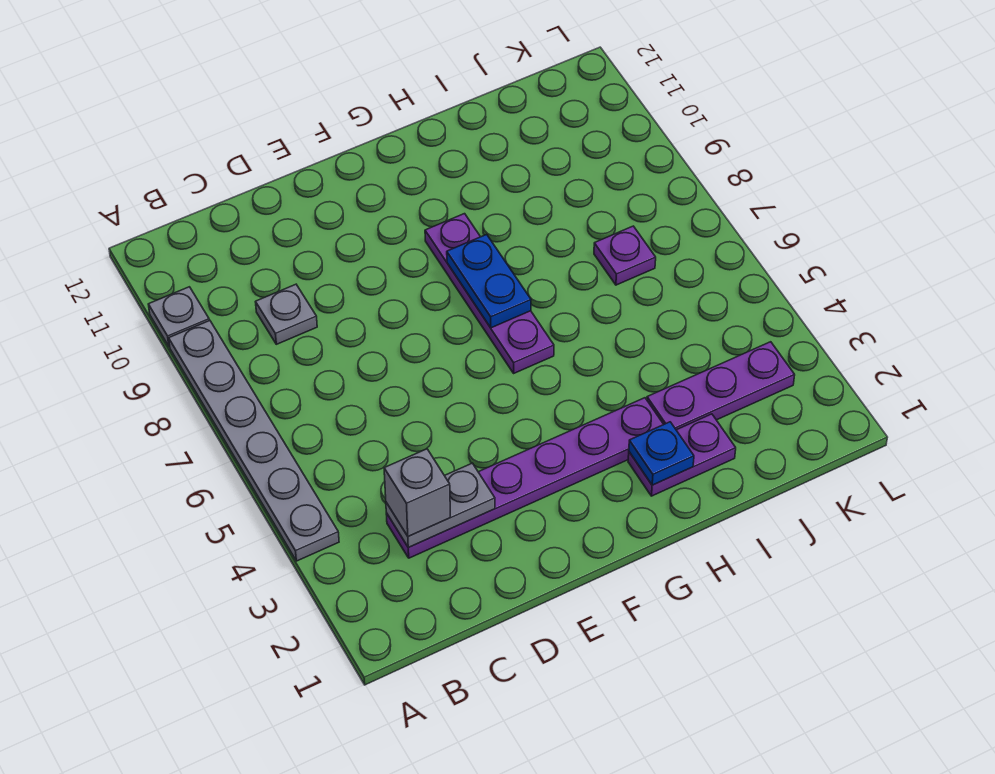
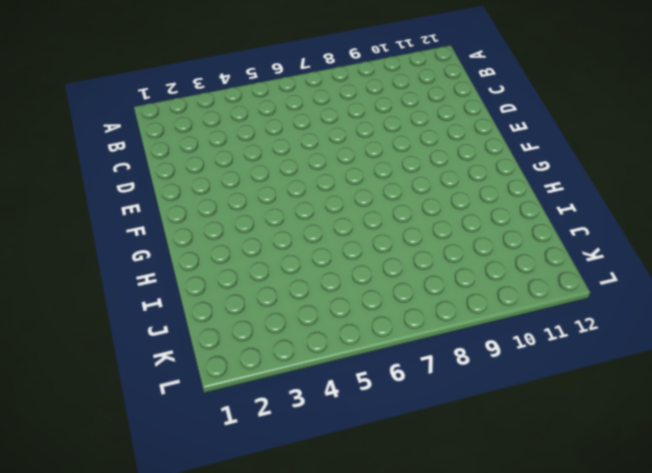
none -> grey plate A4:A9 level 1
none -> grey plate A10 level 1
none -> purple plate C3:H3 level 1

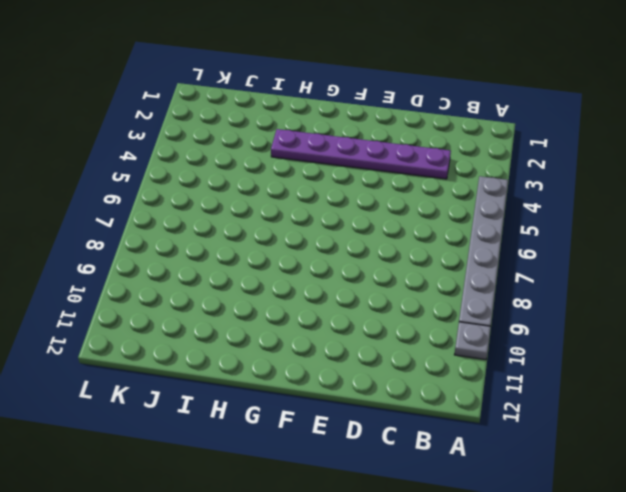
none -> grey plate C9 level 1
none -> purple plate G6:G9 level 1
none -> purple plate H2:I2 level 1

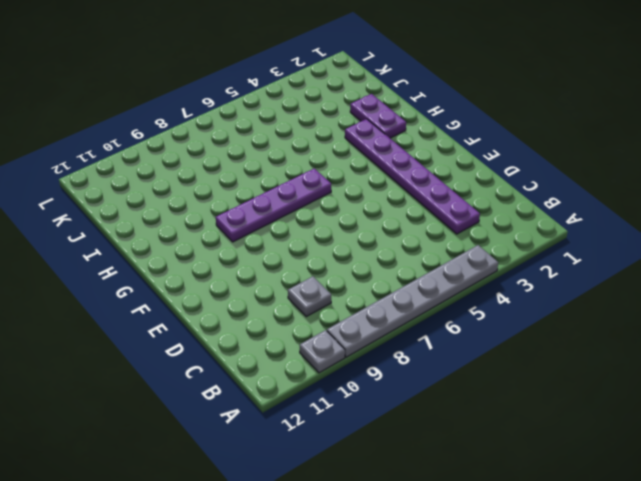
none -> purple plate I3:K3 level 1
none -> purple plate J7 level 1
none -> grey plate C3:D3 level 2

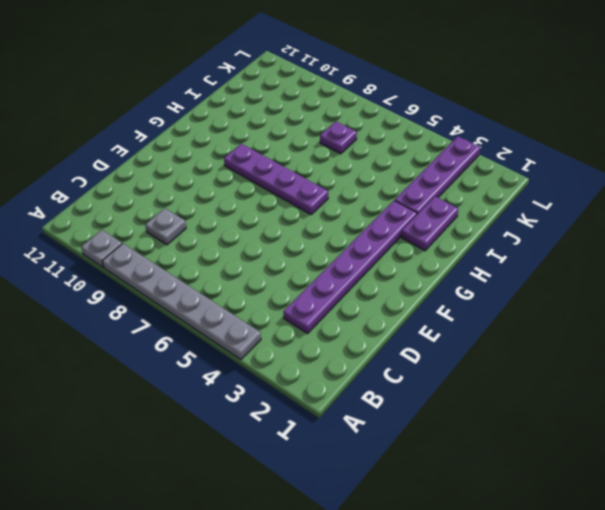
purple plate I3:L3 level 1 -> purple plate I3:K3 level 1
none -> grey plate C3:D3 level 2
none -> blue plate G7:G8 level 2
none -> blue plate H2 level 2

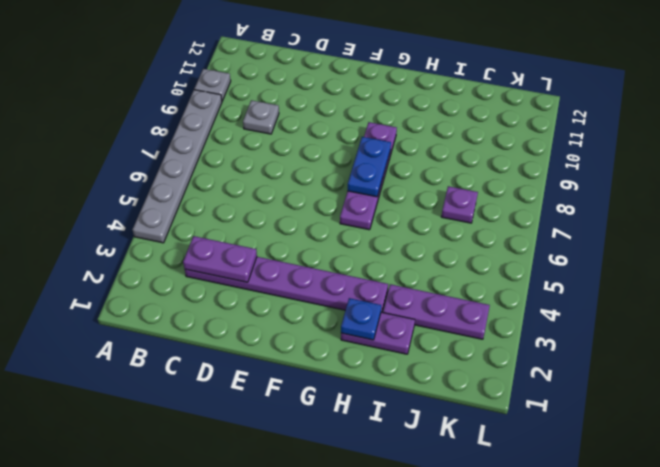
purple plate C3:D3 level 2 -> grey plate C3:D3 level 2
none -> grey brick C3 level 3

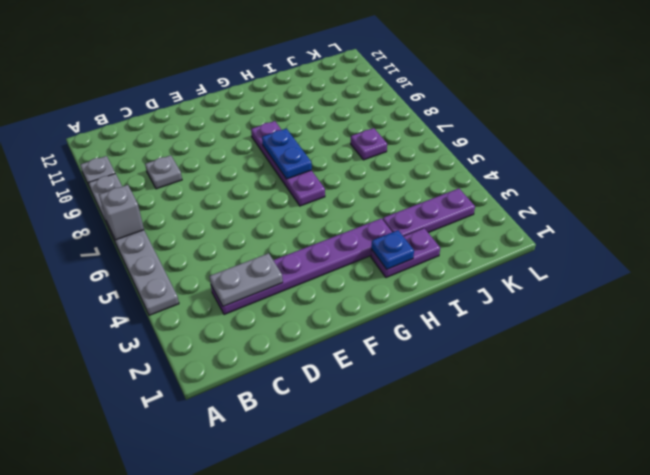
grey brick A7 level 2 -> grey brick C3 level 3

